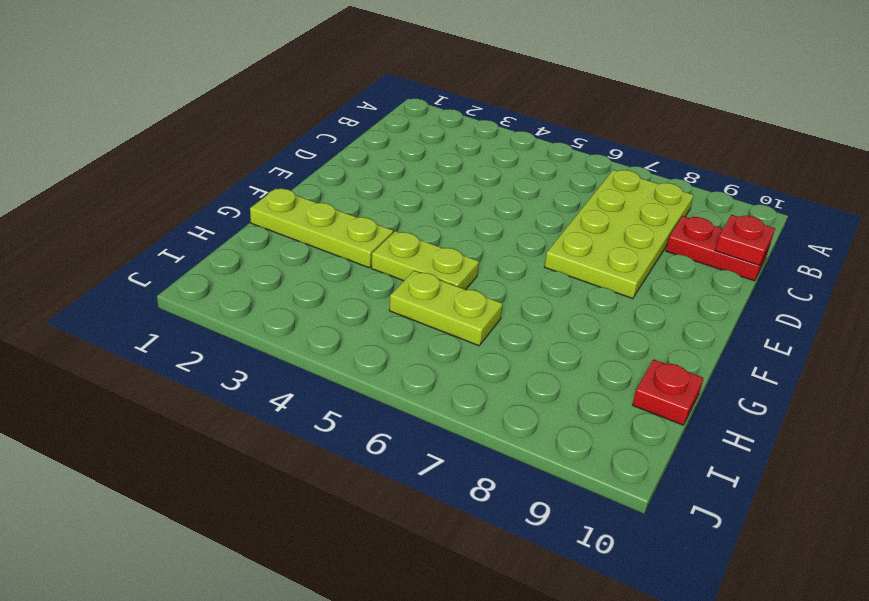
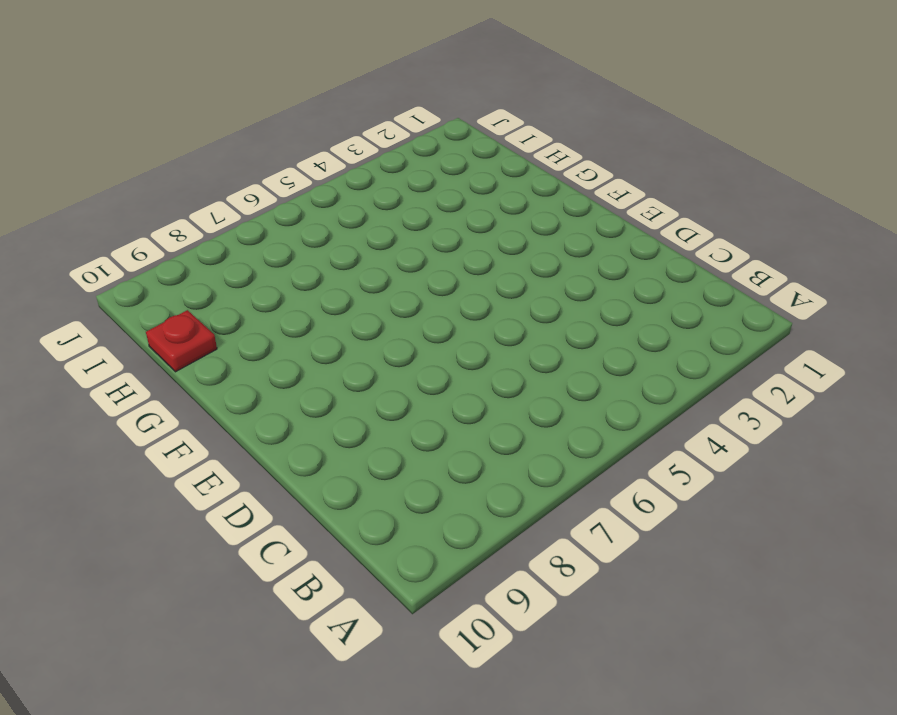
none -> lime plate B7:E8 level 1
none -> red plate C9:C10 level 1

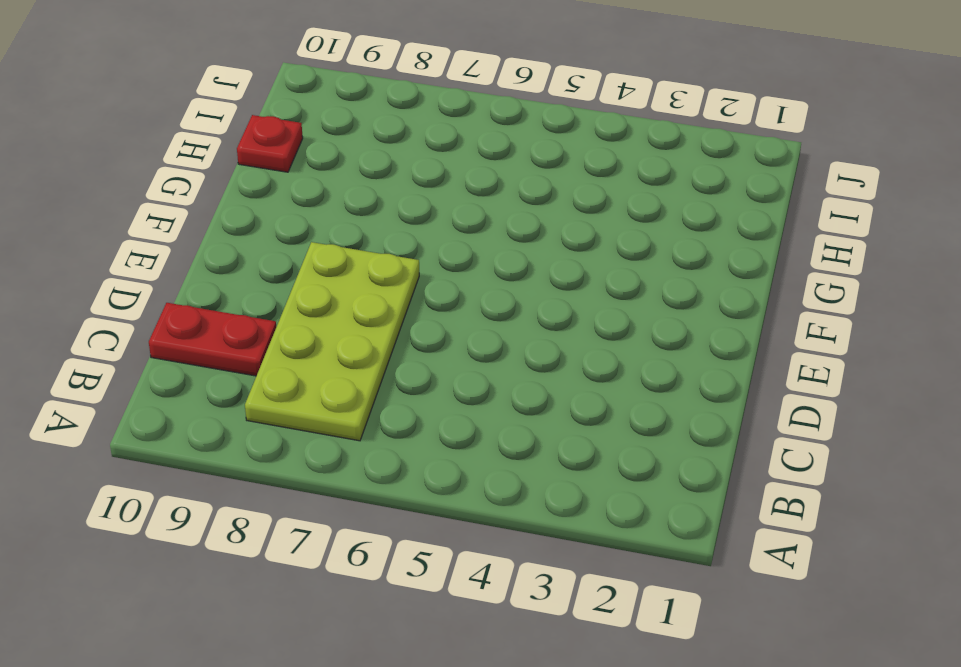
none -> lime plate G1:G3 level 1
none -> lime plate G4:G5 level 1

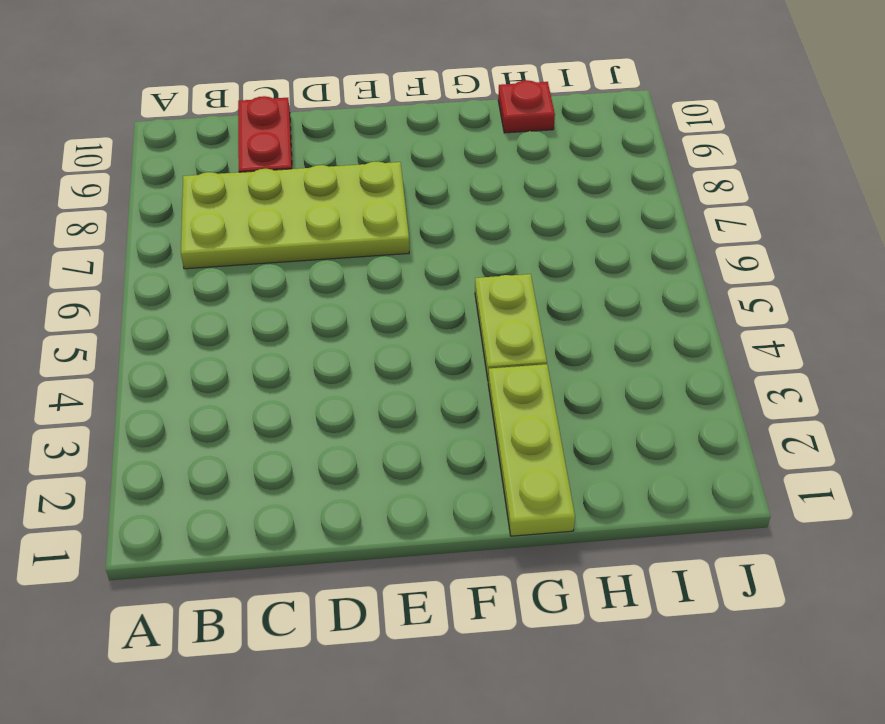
none -> lime plate H5:H6 level 1
none -> red plate C10 level 2

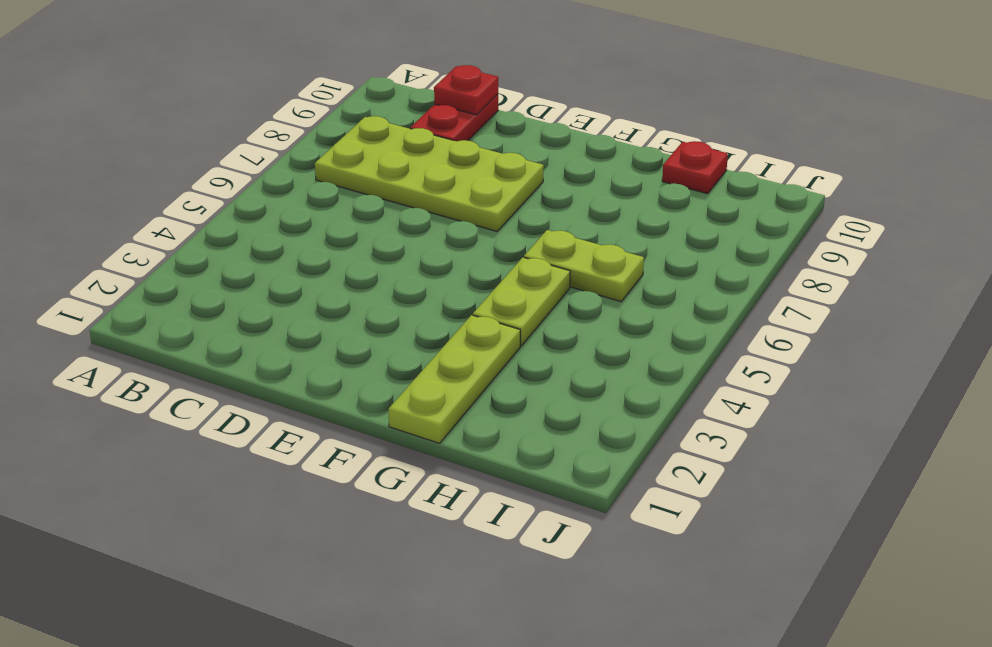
lime plate G6:H6 level 1 -> lime plate H5:H6 level 1

